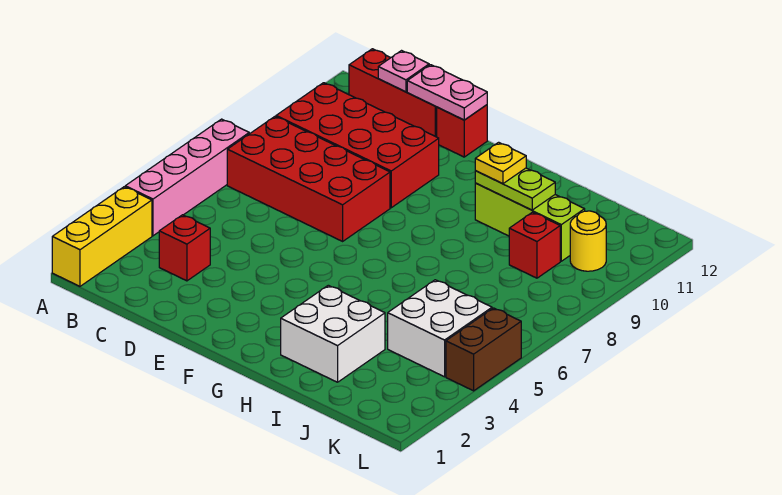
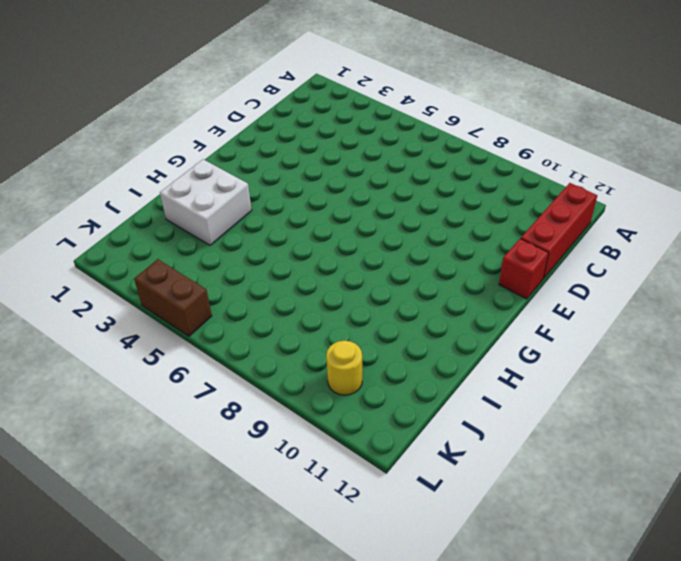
none -> yellow brick A1:A3 level 1
none -> pink brick A4:A7 level 1
none -> red brick B7:E8 level 1

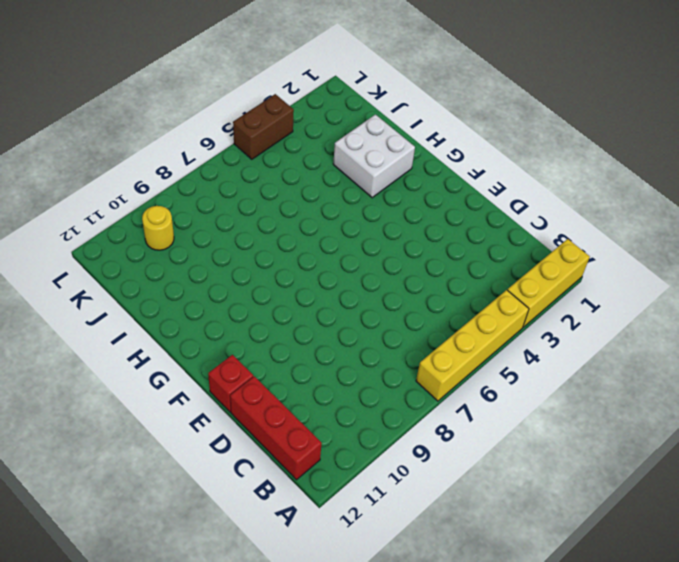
yellow brick A4:A7 level 1 -> pink brick A4:A7 level 1
none -> red brick B7:E8 level 1
none -> red brick B9:E10 level 1
none -> red brick C3 level 1

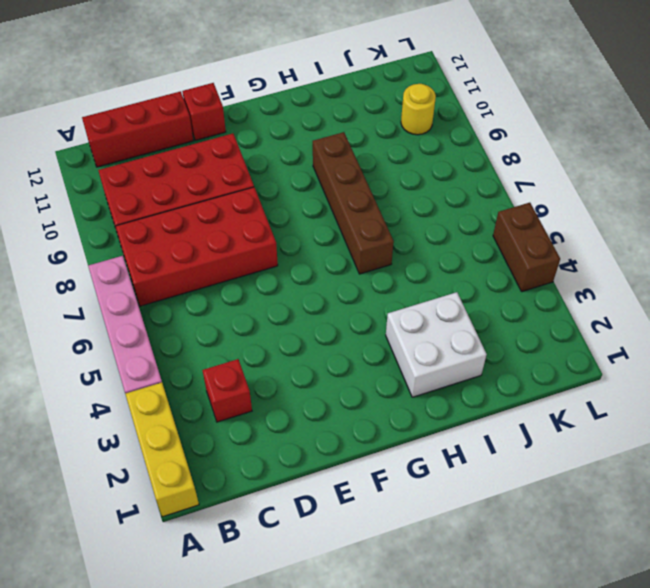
brown brick H6:H9 level 1 -> none
none -> lime brick H10:J10 level 1
none -> white brick J4:K5 level 1
none -> red brick J9 level 1

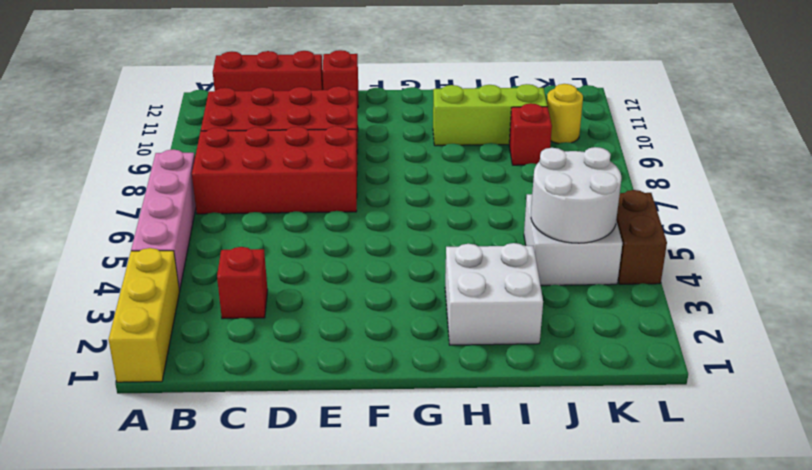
white round brick J4:K5 level 2 -> none
none -> pink plate C12 level 2
none -> pink plate D12:E12 level 2
none -> lime plate H10:I10 level 2

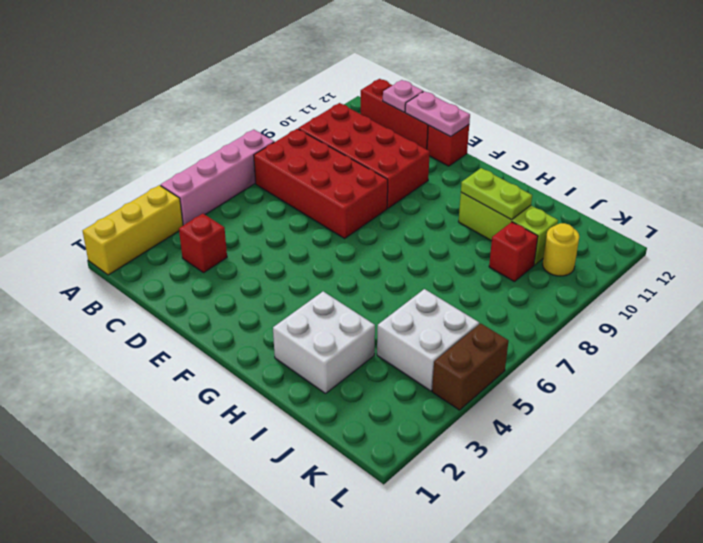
none -> yellow plate H10 level 3

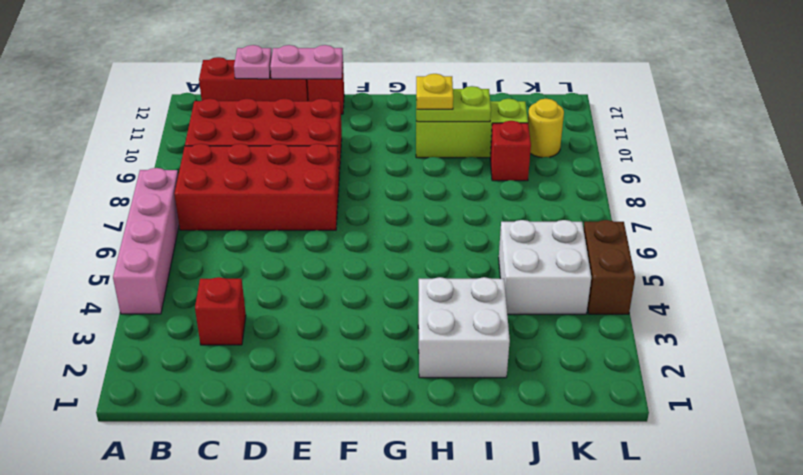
none -> yellow brick A1:A3 level 1

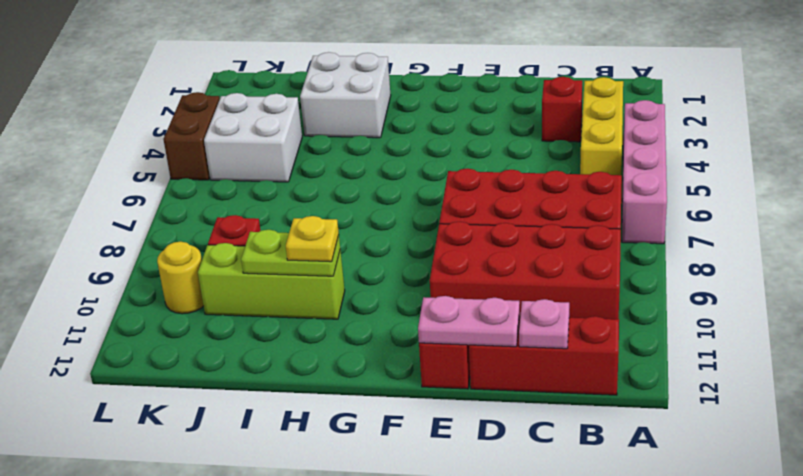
yellow brick B3:B5 level 1 -> yellow brick A1:A3 level 1

